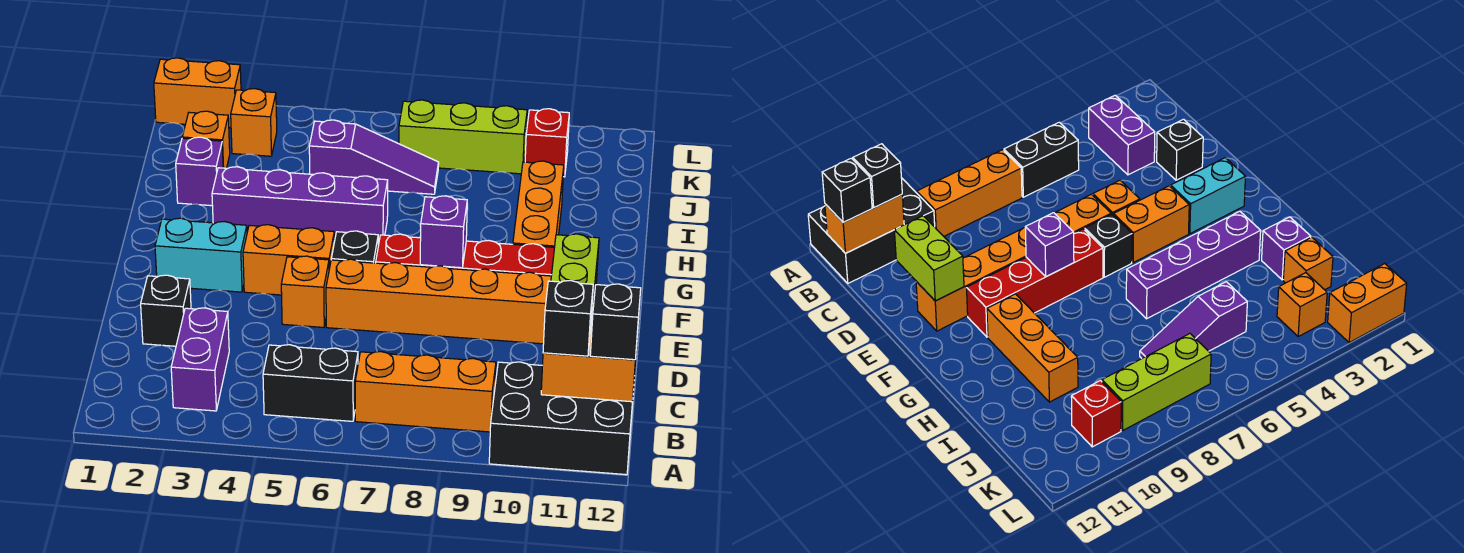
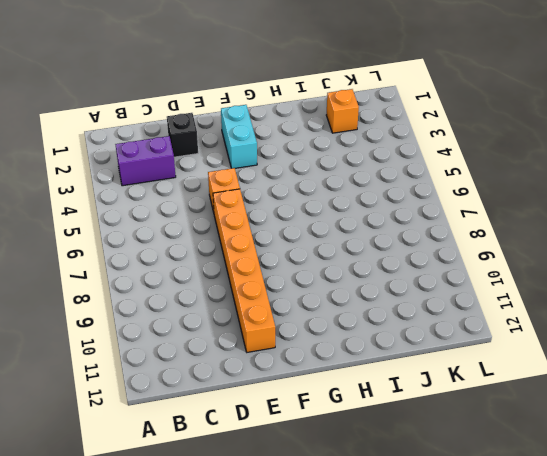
none -> black brick A10:B12 level 1
none -> black brick B5:B6 level 1
none -> orange brick B7:B9 level 1

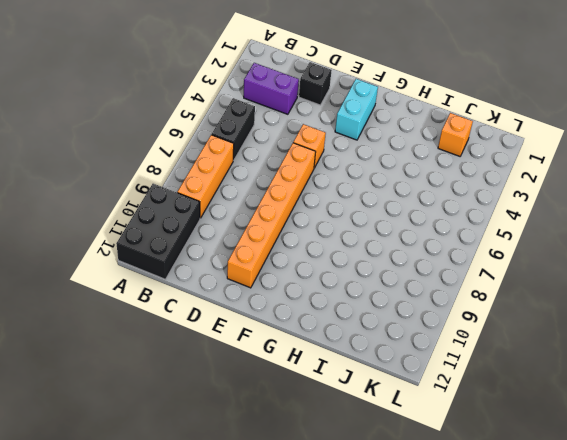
none -> orange brick F4:F5 level 1
none -> black brick F6 level 1
none -> red brick F7:F10 level 1

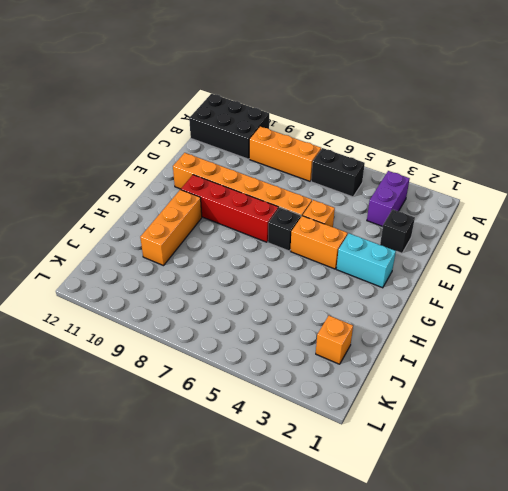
none -> purple brick H3:H6 level 1
none -> purple brick I2 level 1
none -> purple slope J5:J7 level 1 top 5

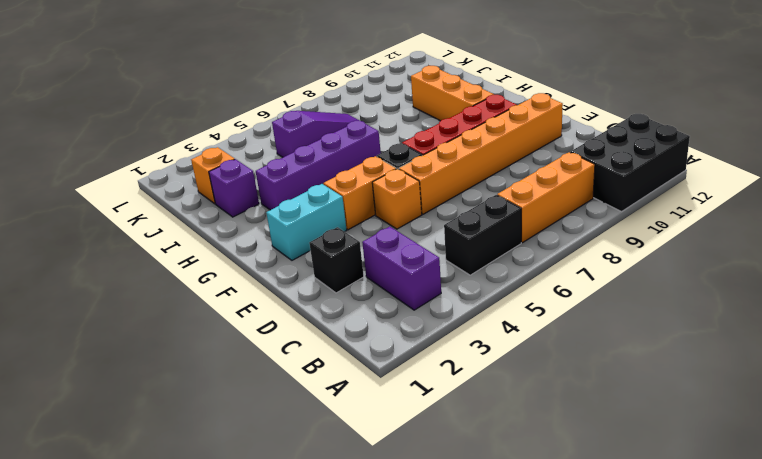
none -> orange brick K3 level 1
none -> lime brick K7:K9 level 1
none -> red brick K10 level 1

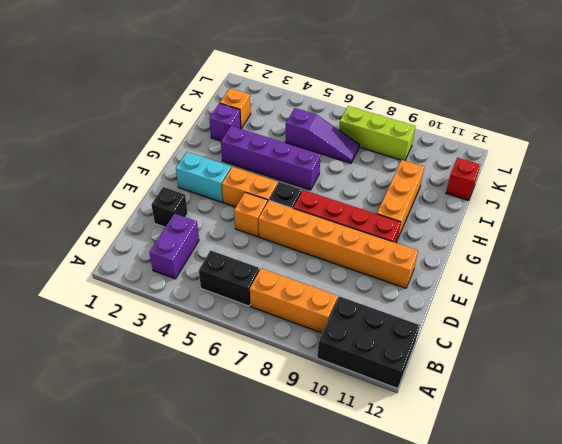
red brick J12 level 1 -> red brick K10 level 1
none -> orange brick K3 level 1
none -> orange brick L1:L2 level 1
none -> orange brick B11:B12 level 2

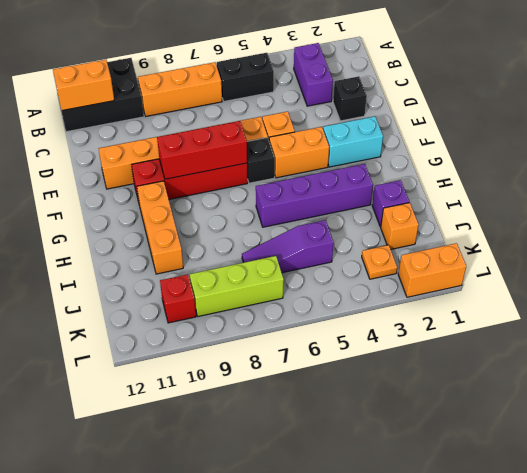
red brick F7:F9 level 2 -> purple brick F8 level 2
orange plate K3 level 1 -> orange brick K3 level 1
none -> lime brick D11:E11 level 2
none -> black brick B11 level 3
none -> black brick B12 level 3

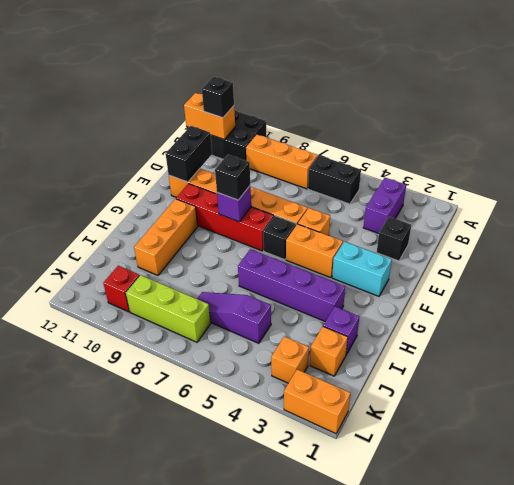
black brick D11:E11 level 2 -> lime brick D11:E11 level 2
black brick F8 level 3 -> black brick B12 level 3

